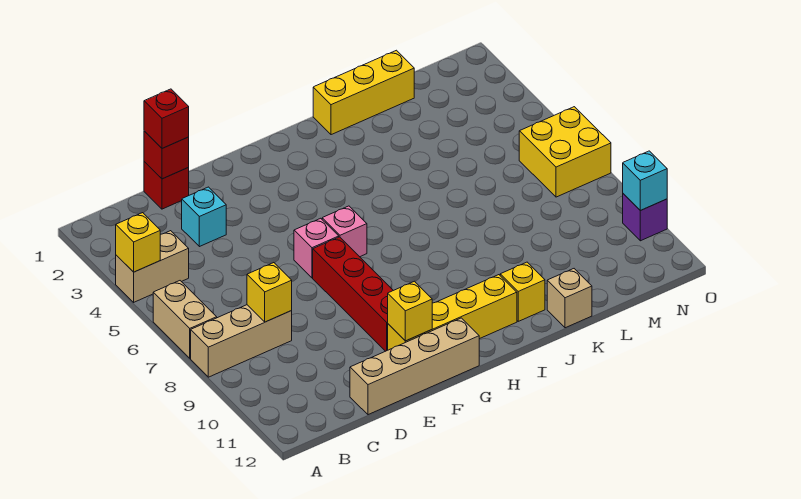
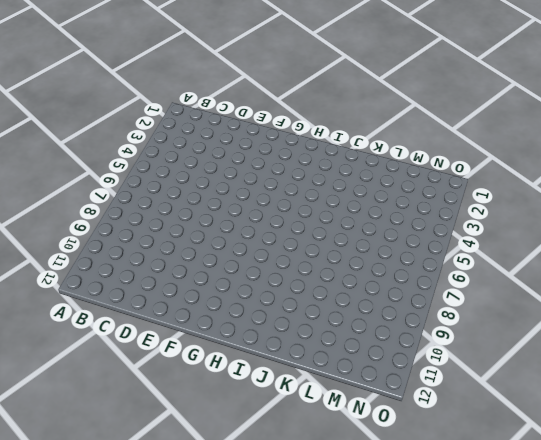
none -> tan brick A4:B4 level 1
none -> tan brick A6:A7 level 1
none -> tan brick A8:C8 level 1

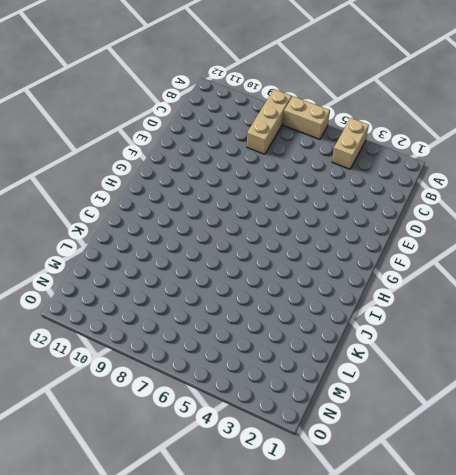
none -> red brick D1 level 1
none -> cyan brick D3 level 1
none -> tan brick D12:G12 level 1

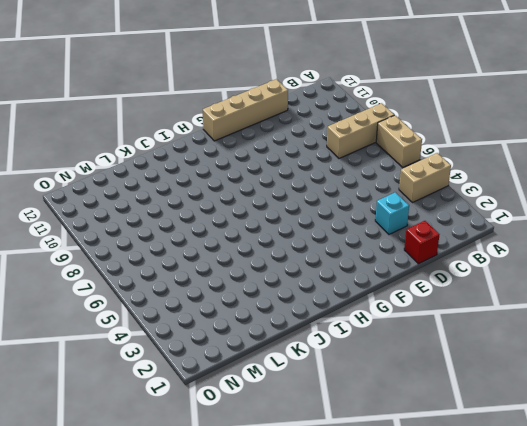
none -> pink brick F6 level 1
none -> red brick F7:F10 level 1
none -> yellow brick F11:I11 level 1

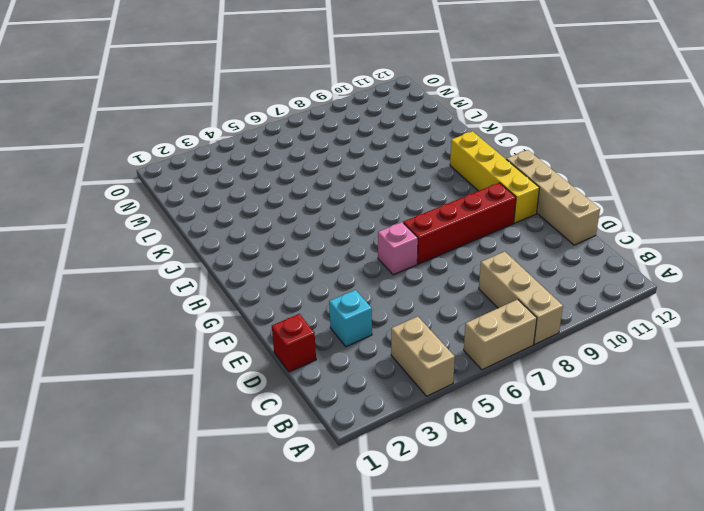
none -> pink brick G6 level 1
none -> yellow brick J1:L1 level 1
none -> yellow brick J11 level 1

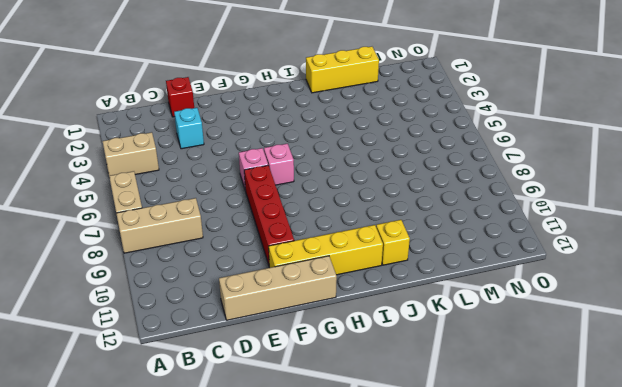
none -> tan brick K12 level 1
none -> yellow brick N6:O7 level 1
none -> purple brick O10 level 1

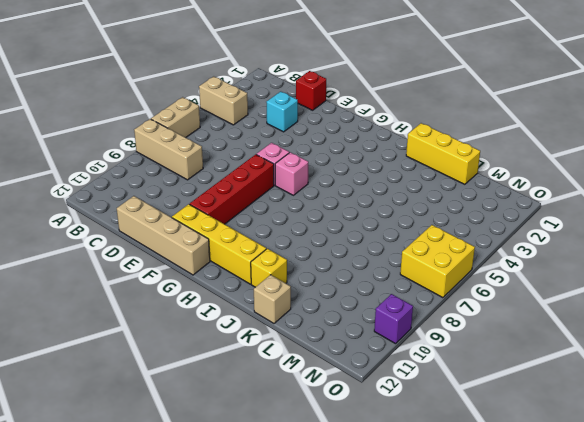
none -> yellow brick A4 level 2
none -> yellow brick C8 level 2
none -> red brick D1 level 2

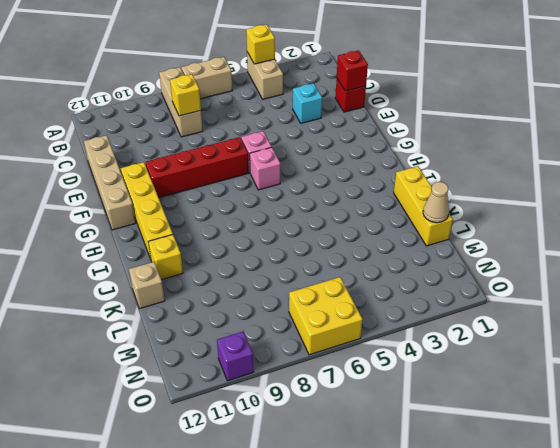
tan cone L1 level 2 -> none
none -> yellow brick F11 level 2
none -> cyan brick O10 level 2
none -> red brick D1 level 3

